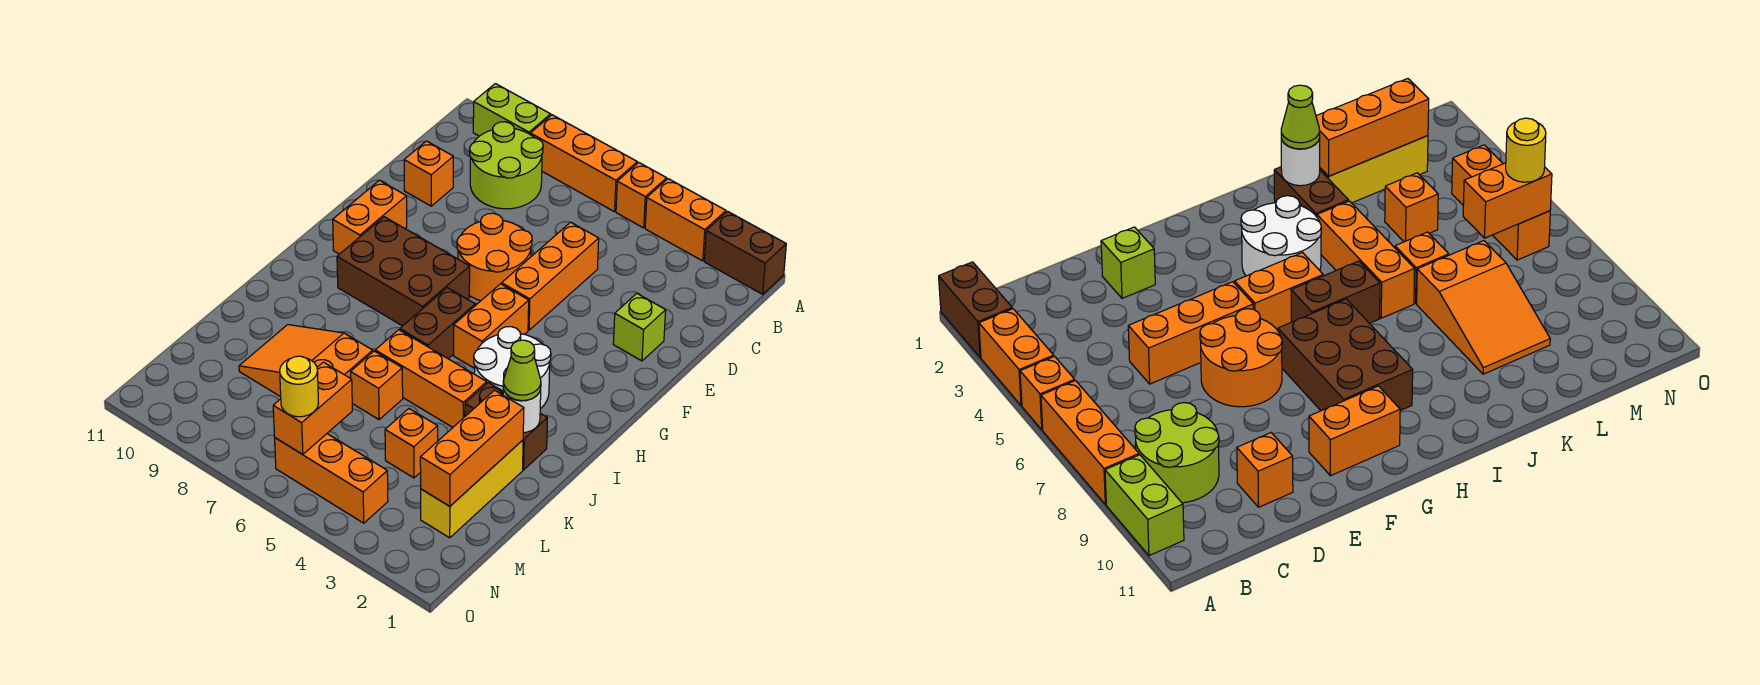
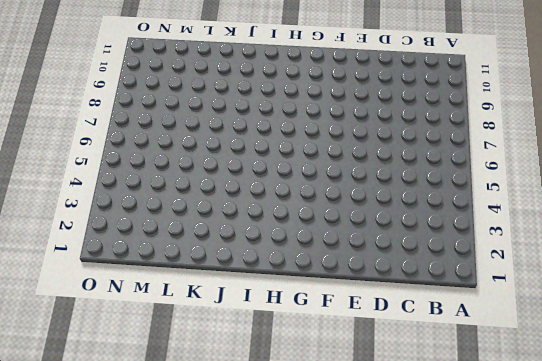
none -> brown brick A1:A2 level 1
none -> orange brick A3:A4 level 1
none -> orange brick A5 level 1

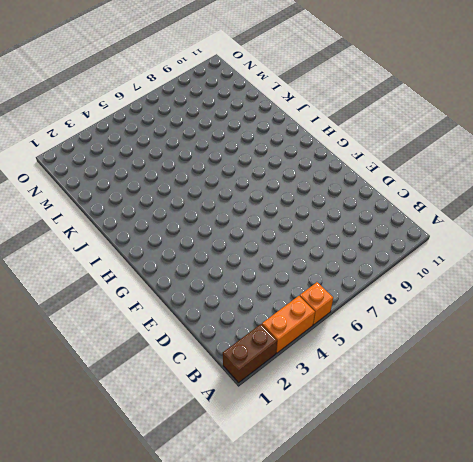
none -> orange brick A6:A8 level 1
none -> lime brick A9:A10 level 1
none -> lime round brick B8:C9 level 1

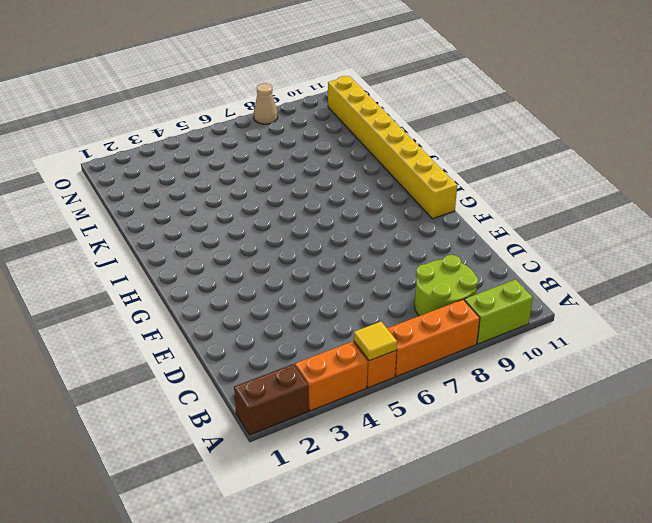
yellow tile A5 level 2 -> none
yellow brick G11:N11 level 1 -> none
tan cone O8 level 1 -> none
none -> orange brick D5:F5 level 1
none -> orange brick D10 level 1
none -> lime brick E2 level 1

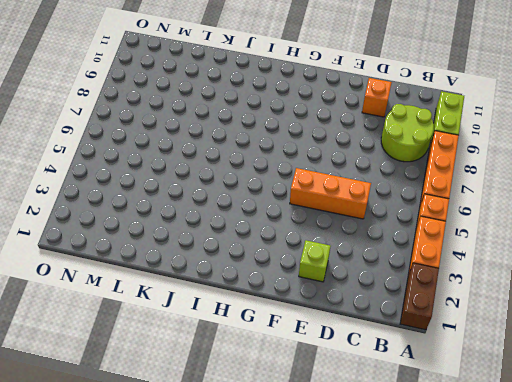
none -> orange round brick E6:F7 level 1
none -> orange brick F10:G10 level 1
none -> orange brick G5:H5 level 1

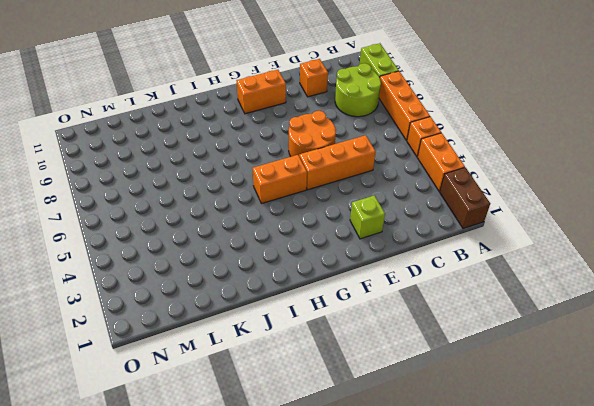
none -> brown brick G7:H9 level 1
none -> white round brick H3:I4 level 1
none -> brown brick H6:I6 level 1

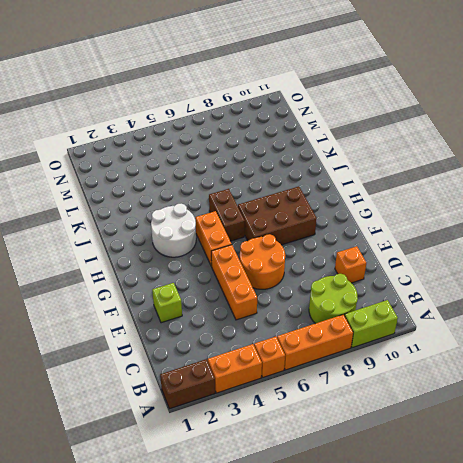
none -> orange brick F10:G10 level 1
none -> brown brick J2:J3 level 1
none -> orange brick J4:J6 level 1

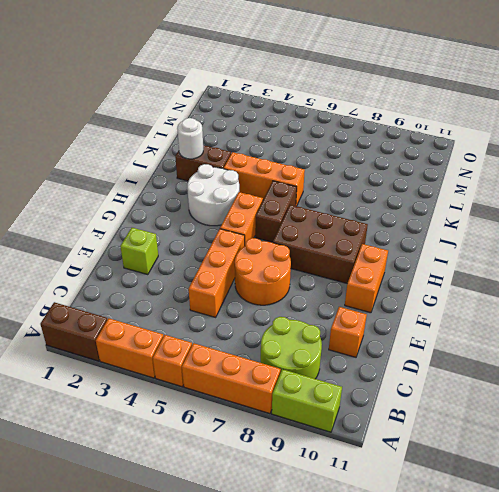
none -> yellow brick K2:M2 level 1
none -> orange brick K6 level 1
none -> orange slope K7:L9 level 1 top 7

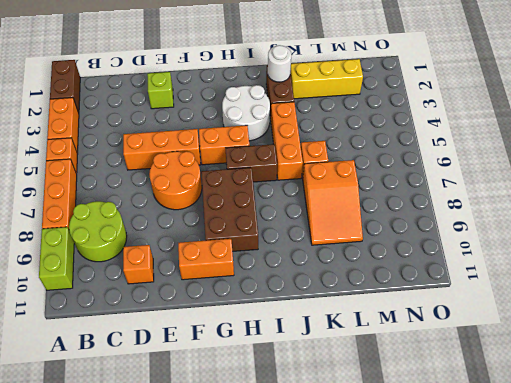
none -> orange brick L4 level 1
none -> orange brick N4:N6 level 1
none -> orange brick K2:M2 level 2

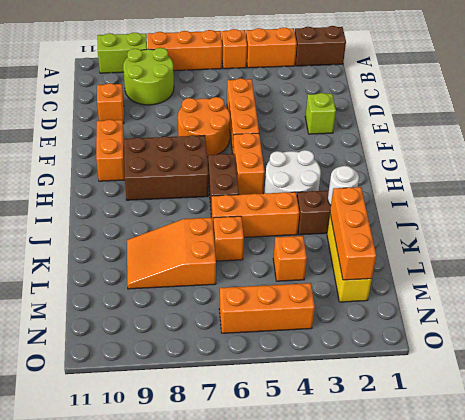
none -> orange brick M6:N6 level 2
none -> lime cone J2 level 3
none -> yellow round brick N6 level 3

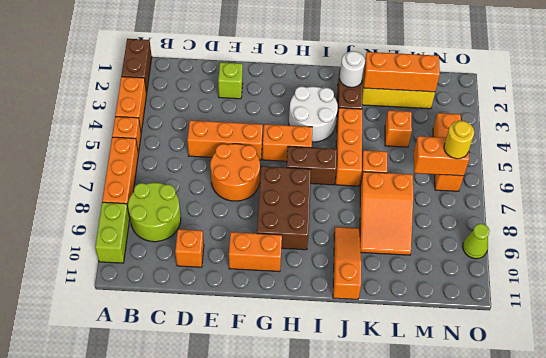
orange slope J9:J11 level 1 top 11 -> none
lime cone O9 level 1 -> lime cone J2 level 3

